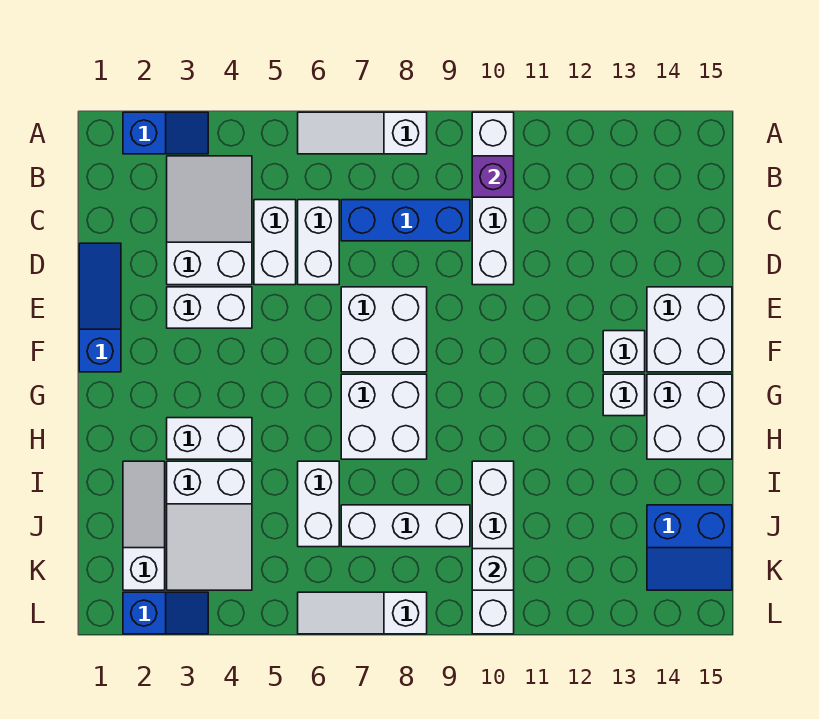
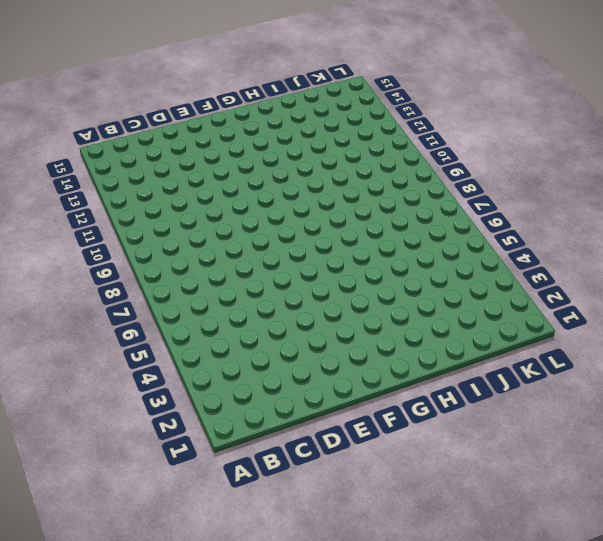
none -> blue slope A2:A3 level 1 top 2
none -> white slope A6:A8 level 1 top 8
none -> white brick A10:D10 level 1

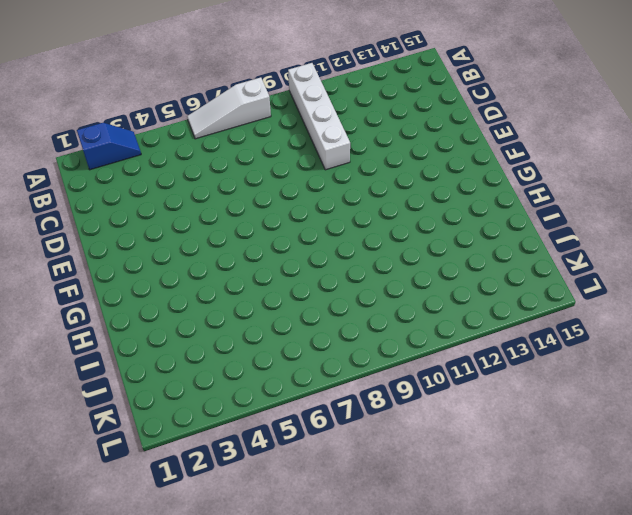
none -> white slope B3:D4 level 1 top D
none -> white brick C5:D5 level 1
none -> white brick C6:D6 level 1

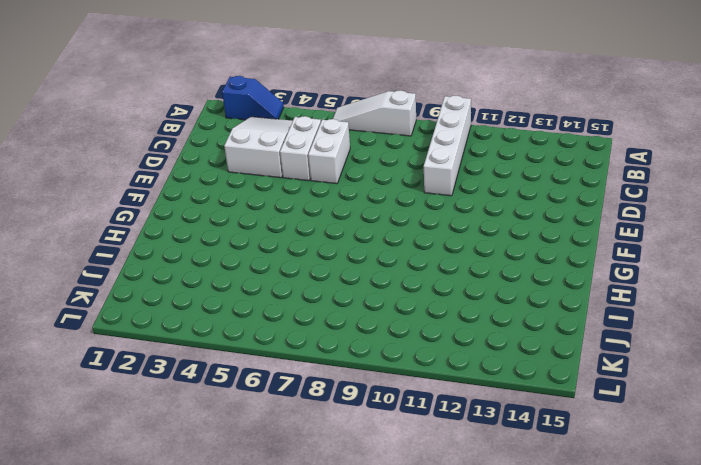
none -> blue brick C7:C9 level 1
none -> blue slope D1:F1 level 1 top F
none -> white brick E3:E4 level 1

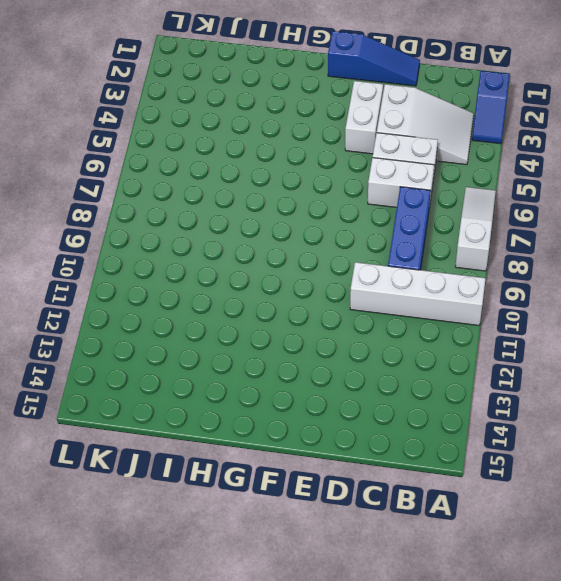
none -> white brick E7:F8 level 1
none -> white brick E14:F15 level 1
none -> white brick F13 level 1

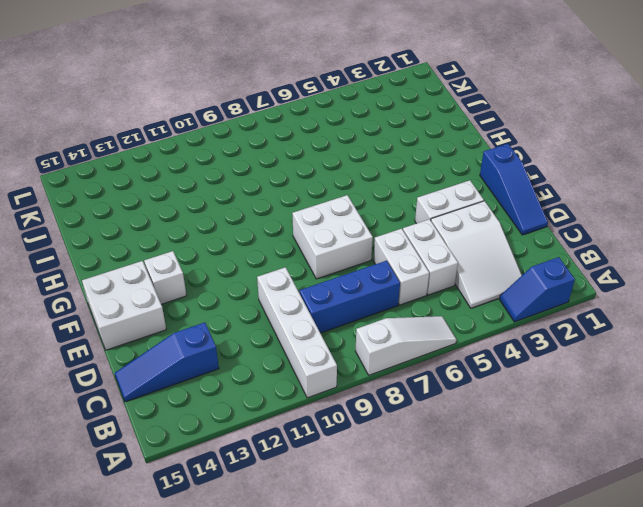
blue slope C13:C15 level 1 top 13 -> none
none -> white brick G7:H8 level 1
none -> white brick G13 level 1
none -> white brick G14:H15 level 1

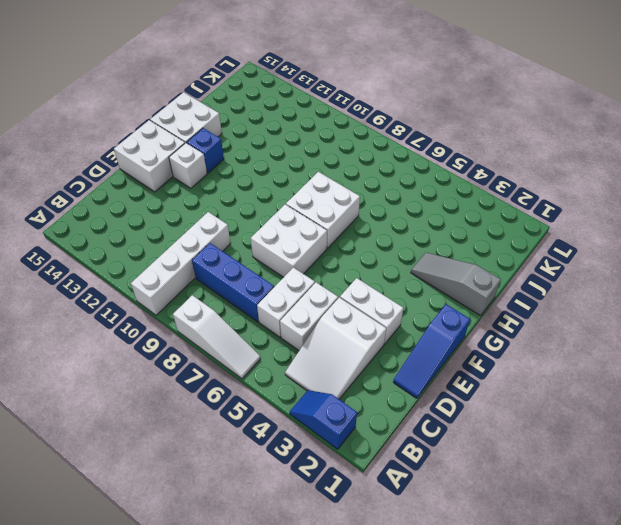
blue brick G13 level 1 -> white brick G13 level 1
grey slope H1:H3 level 1 top 1 -> white brick H3:H4 level 1
none -> white slope I2:K2 level 1 top K
none -> white slope I3:K4 level 1 top I
none -> white brick I6:J6 level 1

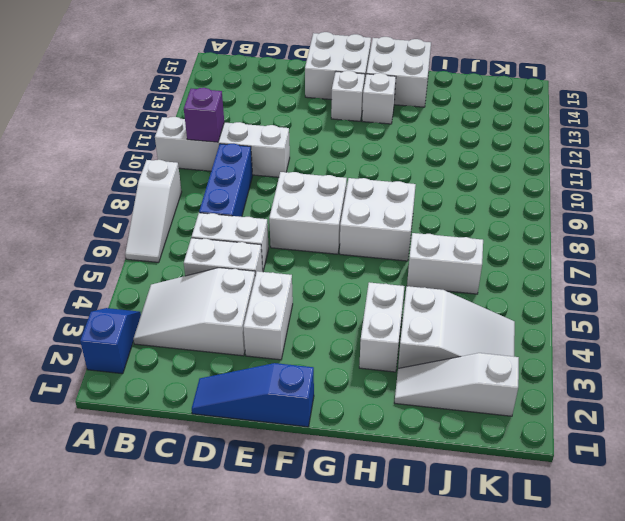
none -> white brick I10:L10 level 1
none -> white brick J7:J9 level 1
none -> blue slope J14:K15 level 1 top J

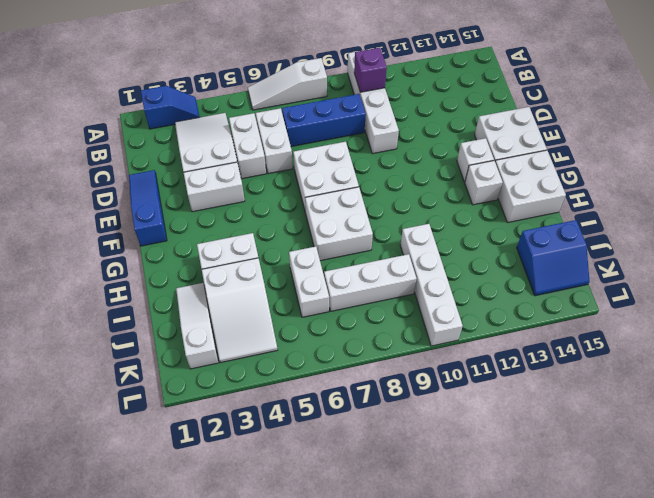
none -> blue slope L2:L3 level 1 top 2
none -> white slope L6:L8 level 1 top 8
none -> white brick K10 level 2

